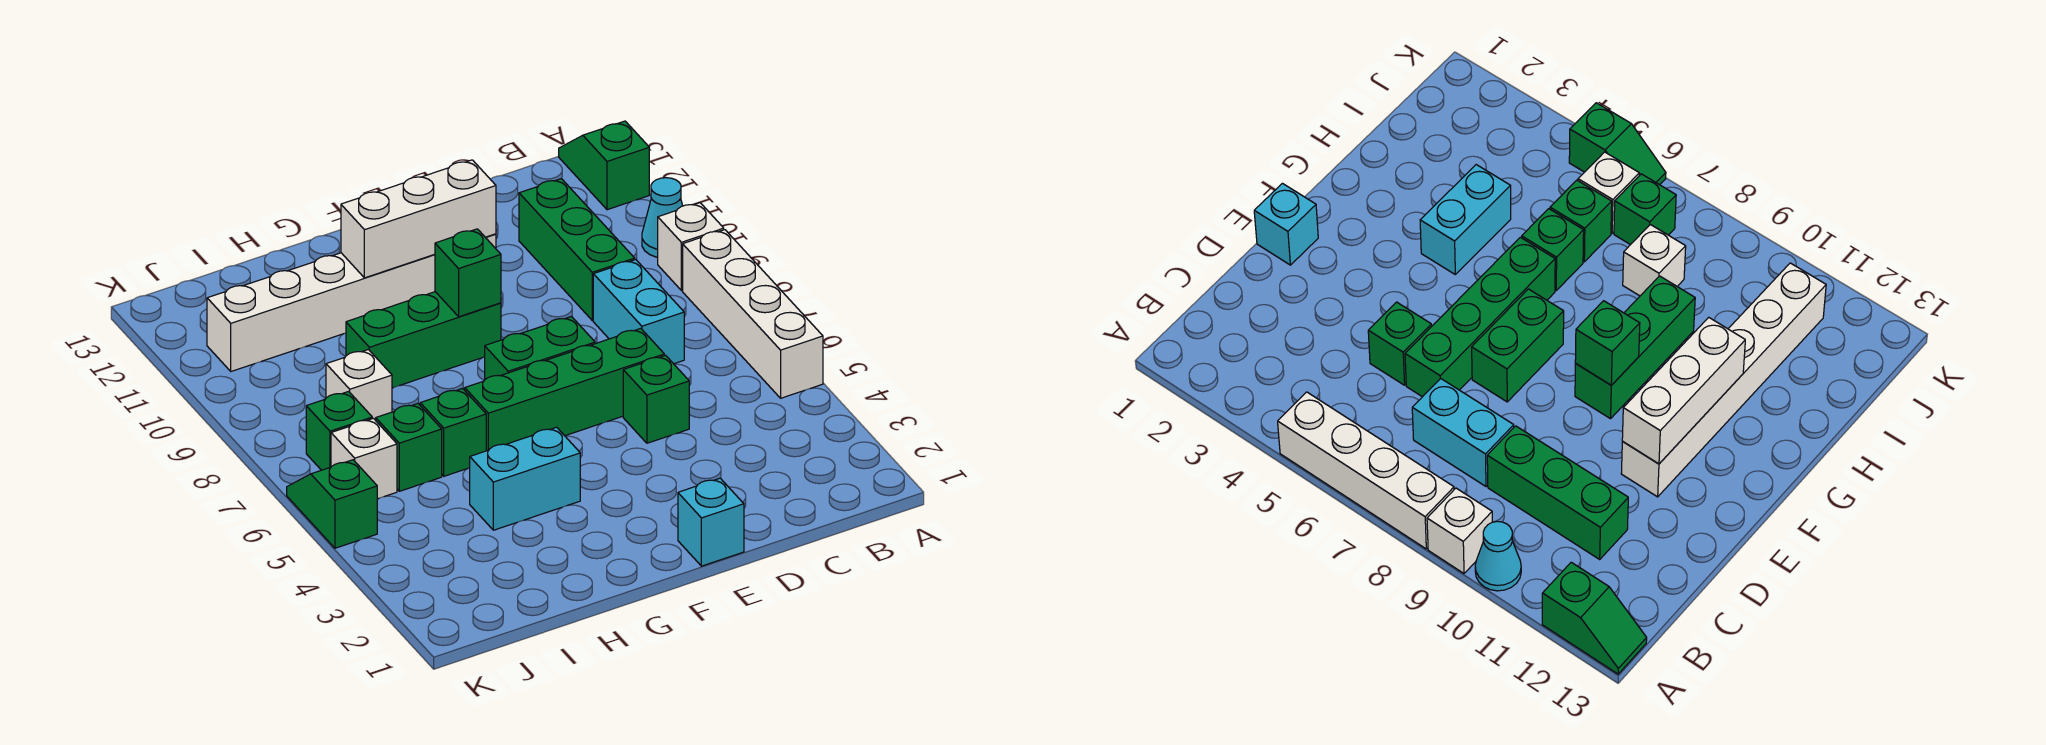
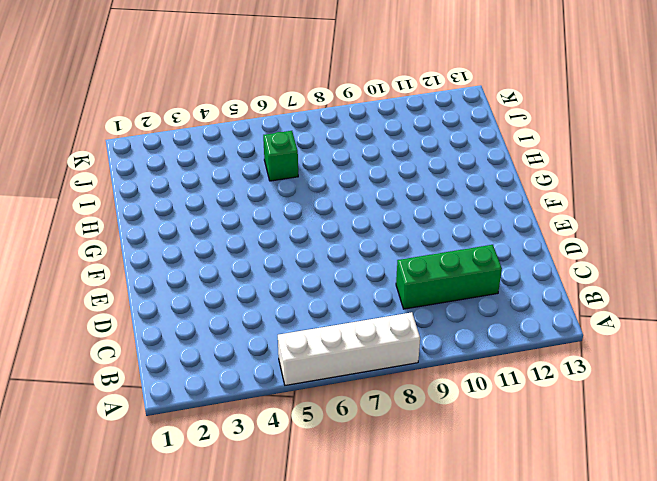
none -> white brick A9 level 1
none -> cyan cone A10 level 1
none -> green slope A12:A13 level 1 top 12

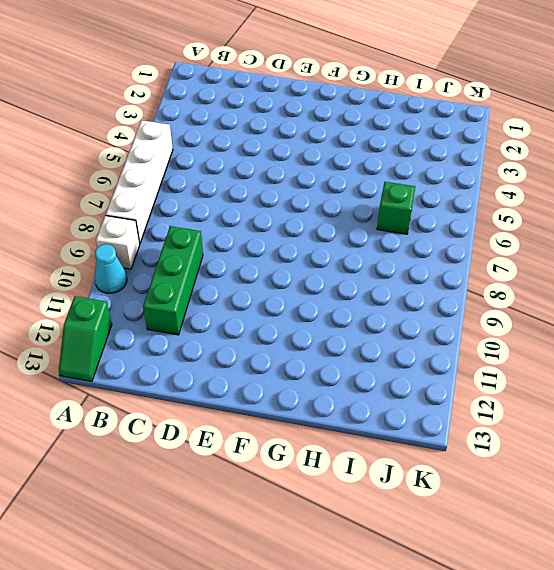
none -> cyan brick C7:C8 level 1
none -> green brick D5 level 1
none -> green brick D6:G6 level 1

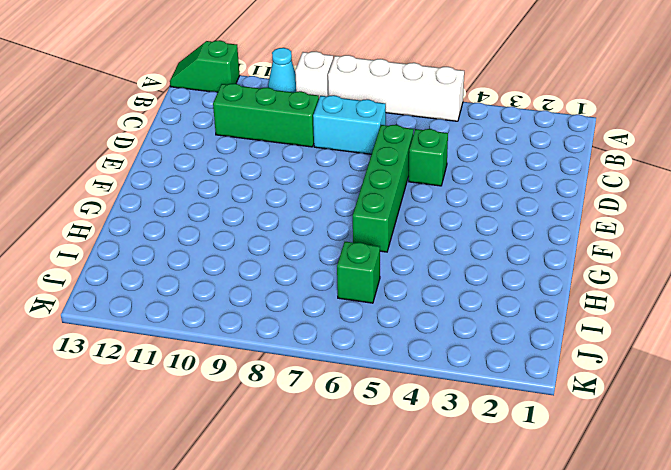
none -> cyan brick E1 level 1
none -> green brick E7:F7 level 1
none -> white brick E11:J11 level 1

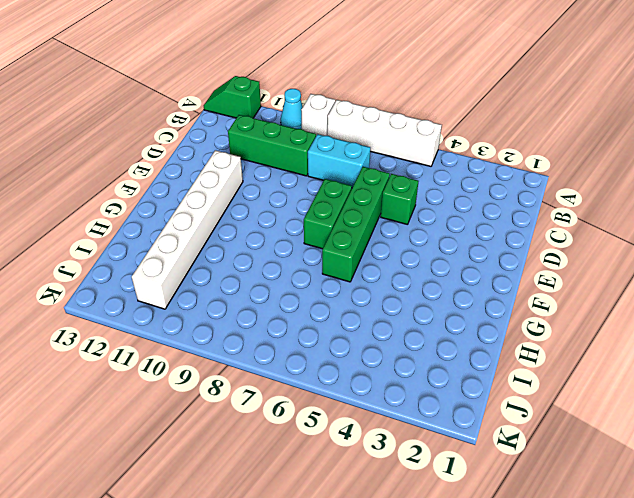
none -> cyan brick E1 level 1
none -> green brick F9:H9 level 1
none -> cyan brick G4:H4 level 1

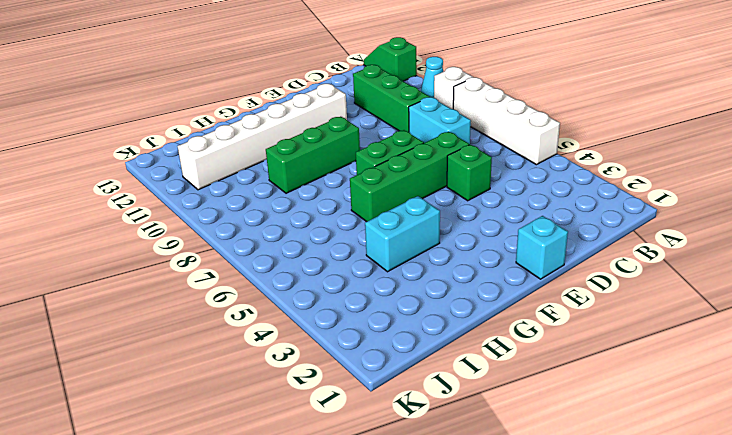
none -> green brick H6 level 1
none -> green brick I6 level 1
none -> white brick I8 level 1

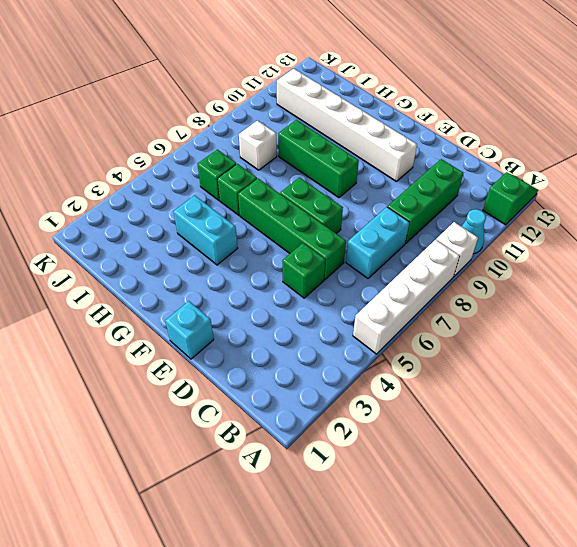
none -> white brick J6 level 1
none -> green brick J7 level 1
none -> green slope K5:K6 level 1 top 5

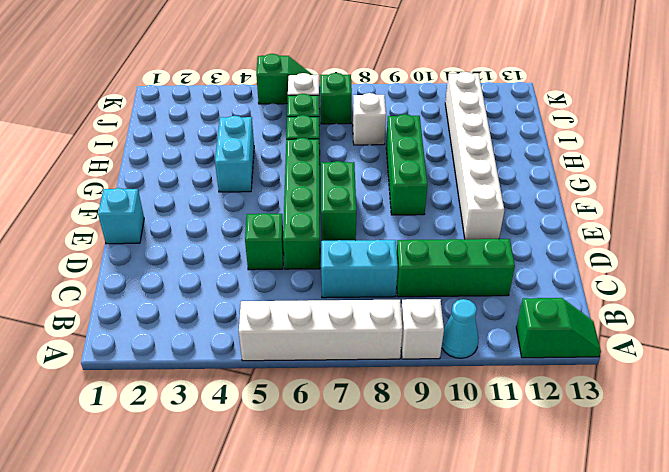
none -> white brick E11:G11 level 2
none -> green brick F9 level 2

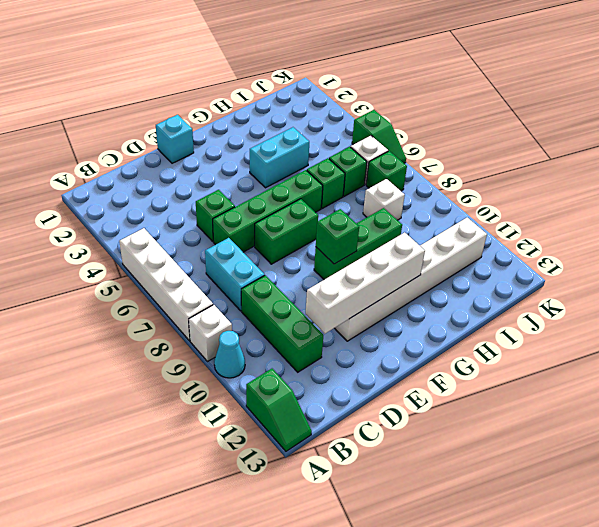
white brick D11:G11 level 2 -> white brick E11:G11 level 2

